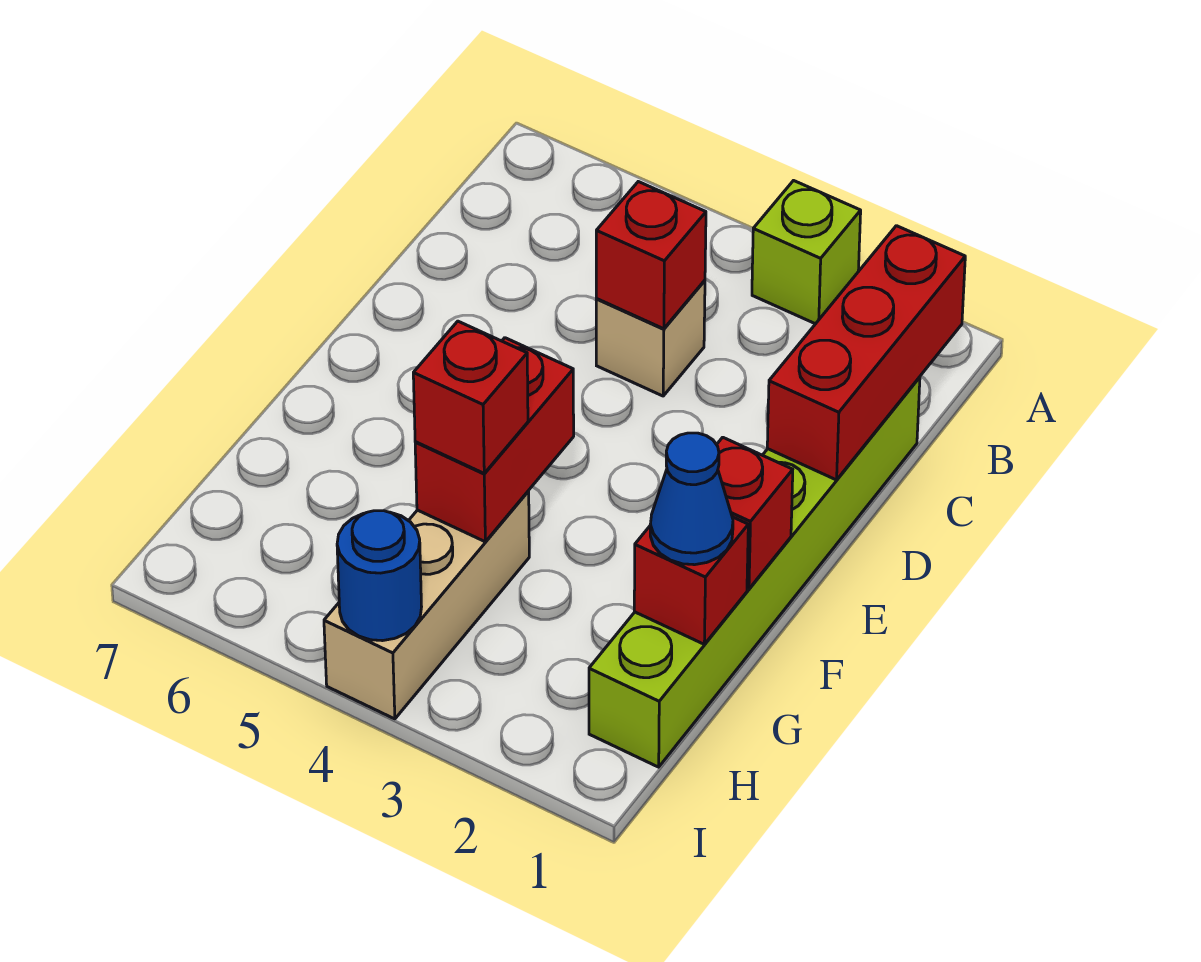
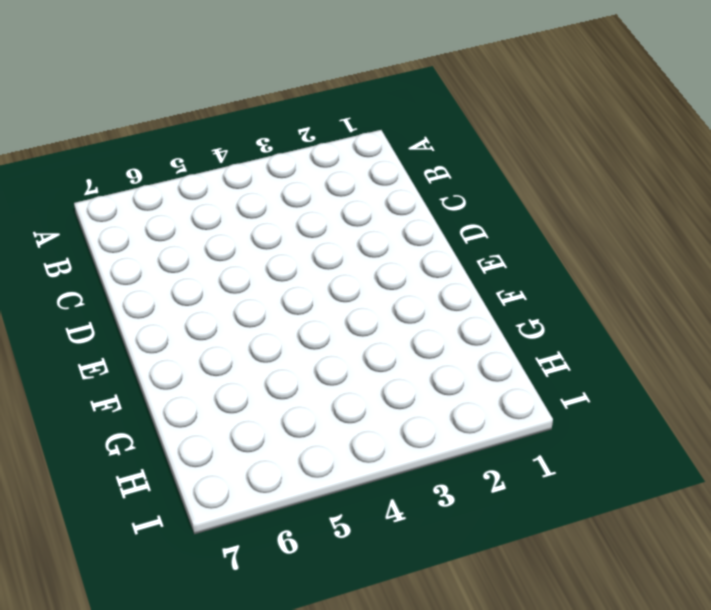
none -> lime brick A3 level 1
none -> lime brick C1:H1 level 1
none -> tan brick C4 level 1

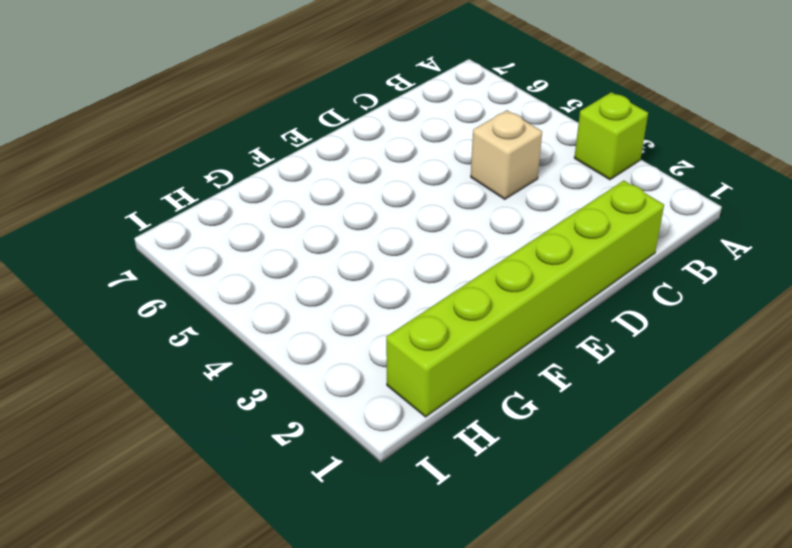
none -> tan brick G4:I4 level 1
none -> red brick B1:D1 level 2
none -> red brick C4 level 2

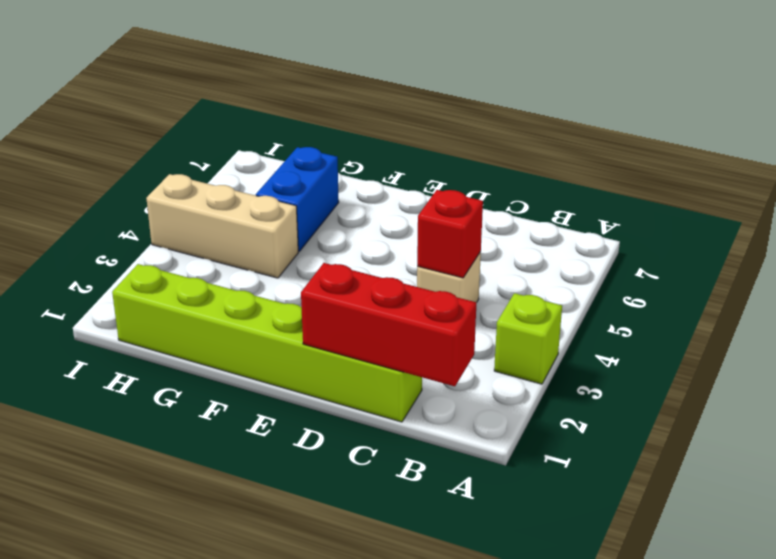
blue brick G5:G6 level 1 -> none
none -> red brick F1 level 2
none -> red brick F4:G4 level 2
none -> red brick G1 level 2

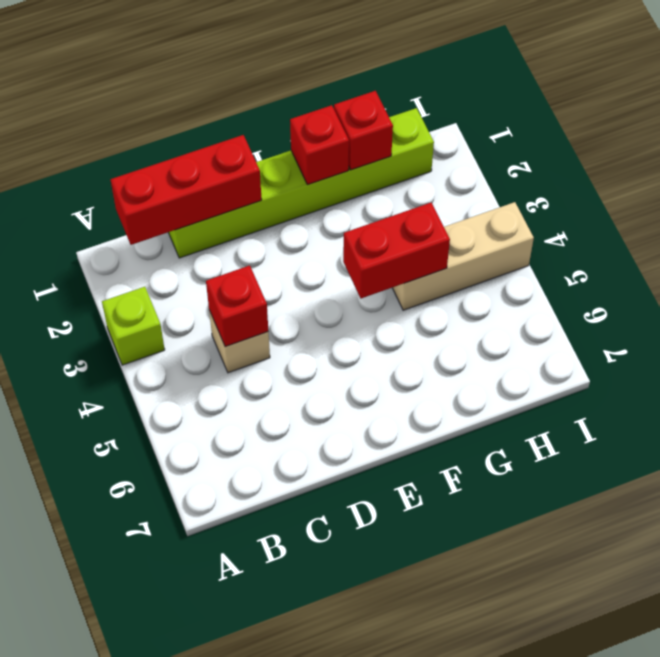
none -> blue round brick I4 level 2
none -> blue cone G1 level 3
none -> red brick G4 level 3

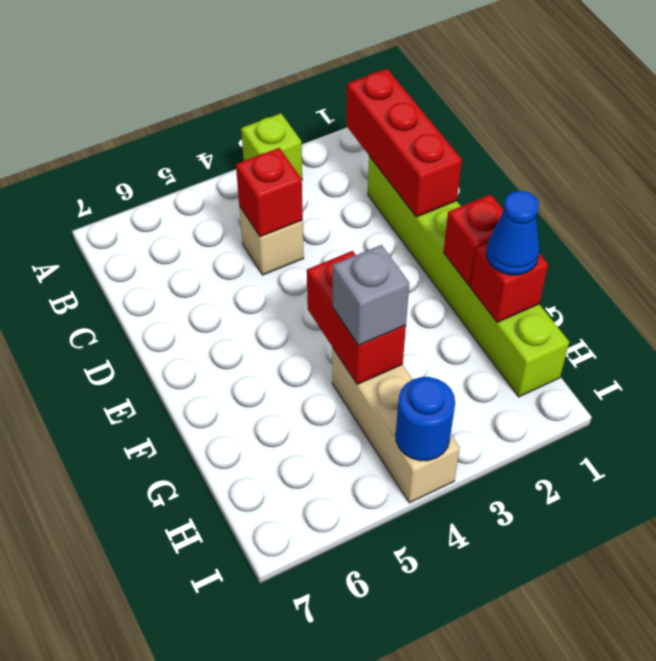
grey brick G4 level 3 -> red brick G4 level 3

